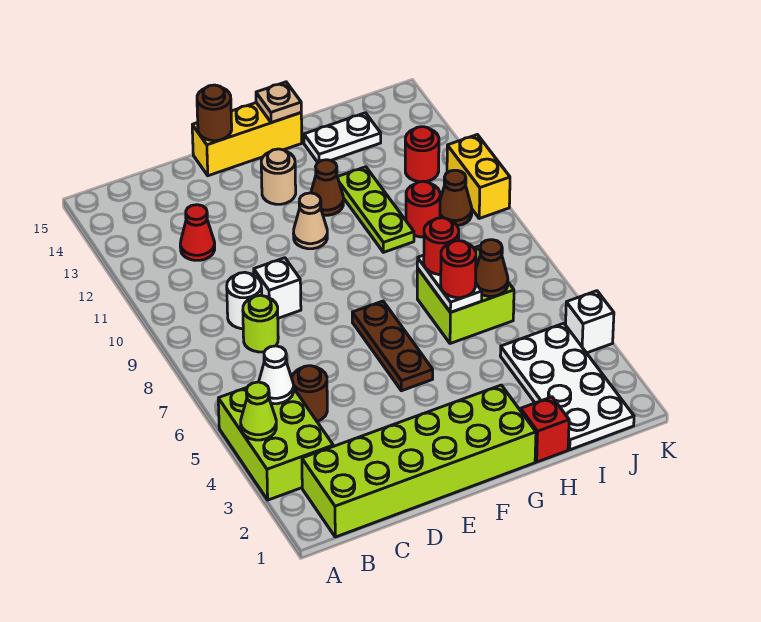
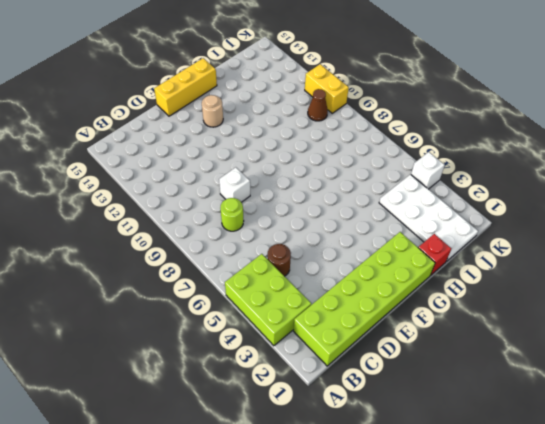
none -> white round brick C9 level 1
none -> red cone C12 level 1
none -> brown plate F5:F7 level 1
none -> tan cone F11 level 1

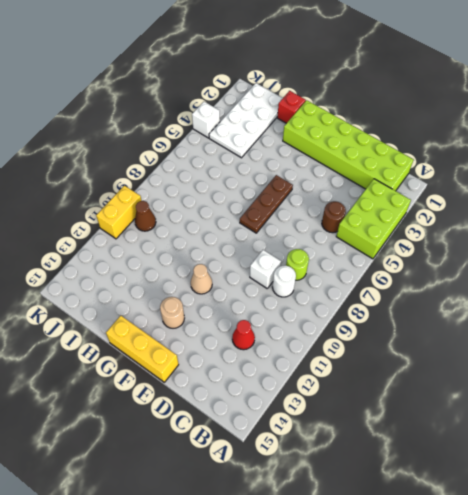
none -> brown cone G12 level 1
none -> lime brick H6:I7 level 1
none -> lime plate H10:H12 level 1
none -> white plate H14:I14 level 1

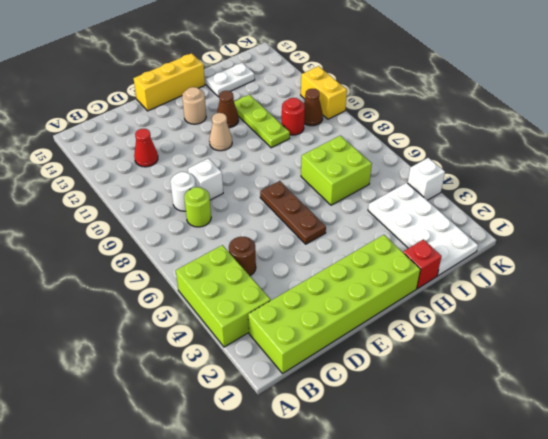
none -> red round brick J12 level 1
none -> lime cone A4 level 2
none -> white cone B5 level 2
none -> brown round brick E15 level 2

